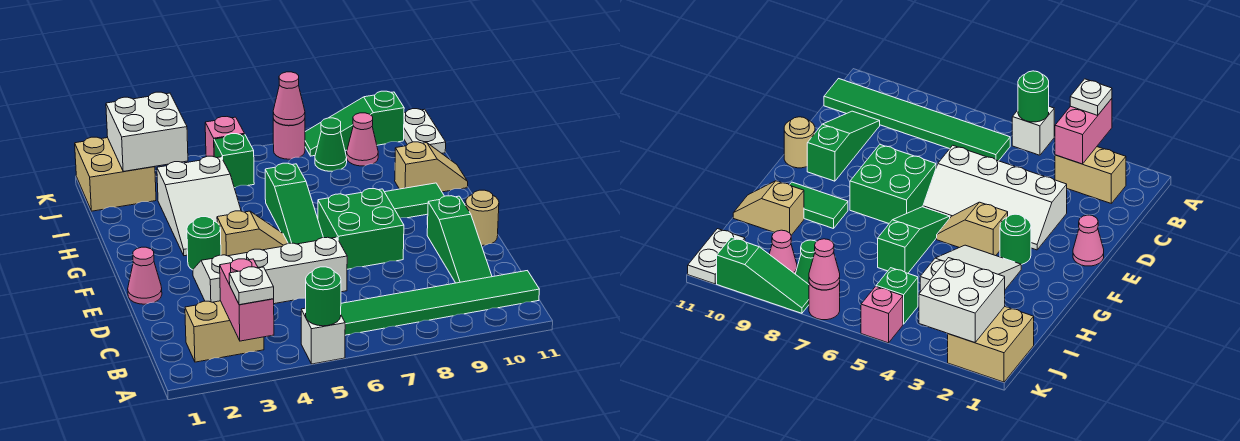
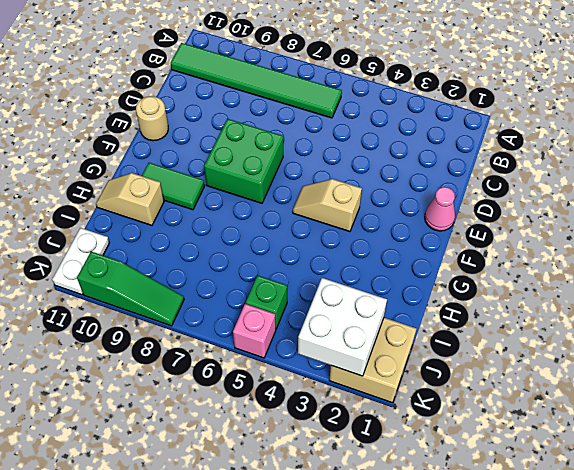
none -> white brick A5 level 1
none -> tan brick B2:B3 level 1
none -> green slope C10:E10 level 1 top E

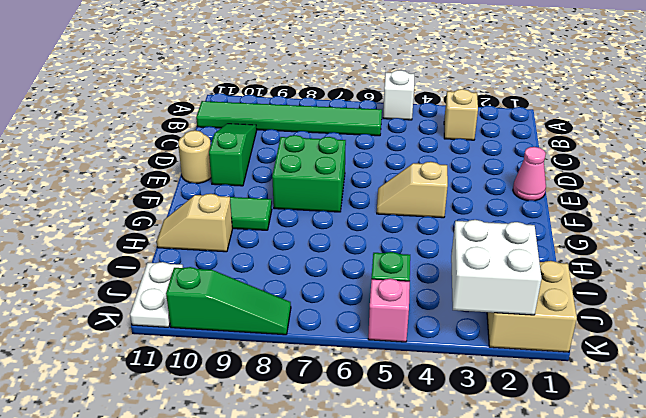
tan brick B3 level 1 -> tan brick B2:B3 level 1
none -> white slope D3:E6 level 1 top D
none -> green round brick F3 level 1
none -> green slope F6:H6 level 1 top H

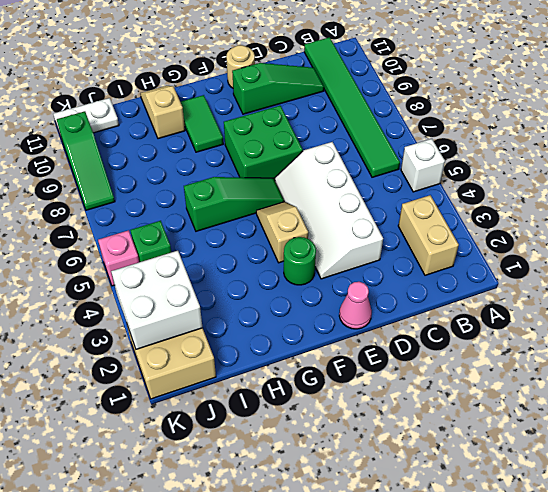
none -> white slope G3:I4 level 1 top I
none -> green cone J8 level 1
none -> pink cone J9 level 1

